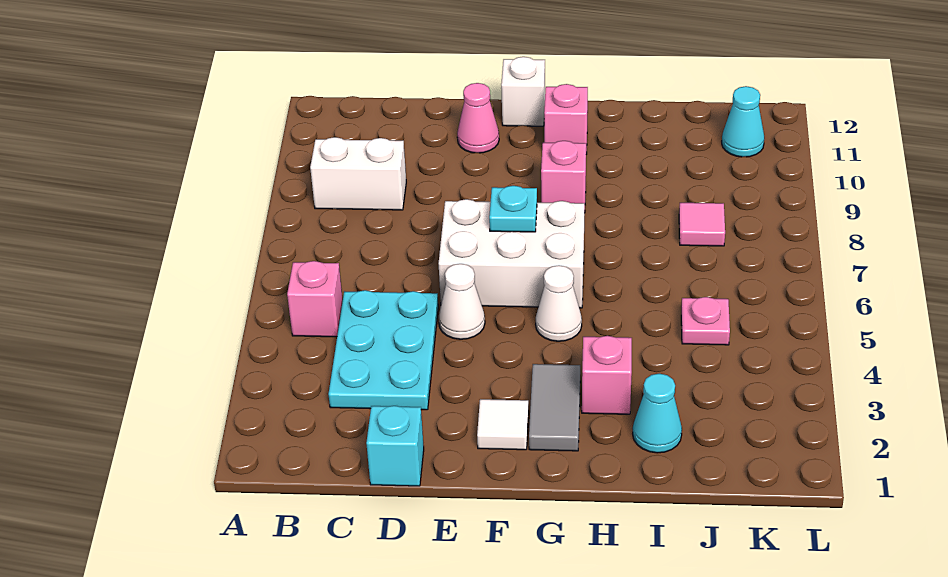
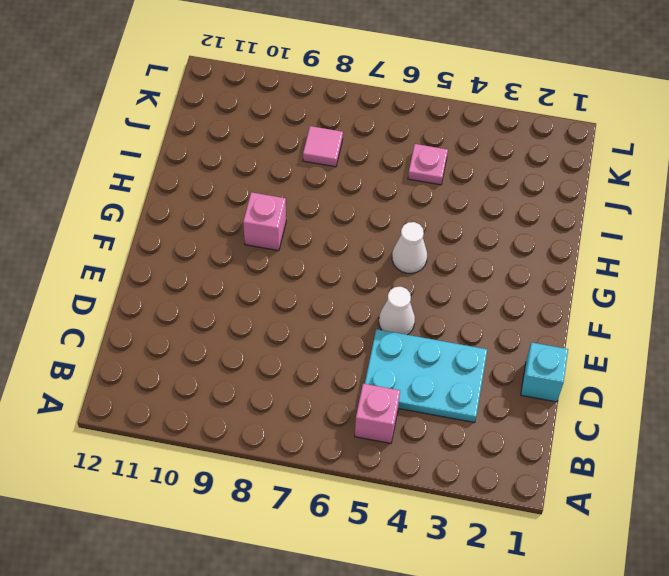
none -> white brick B9:C9 level 1
none -> white brick E6:G7 level 1
none -> pink cone E11 level 1

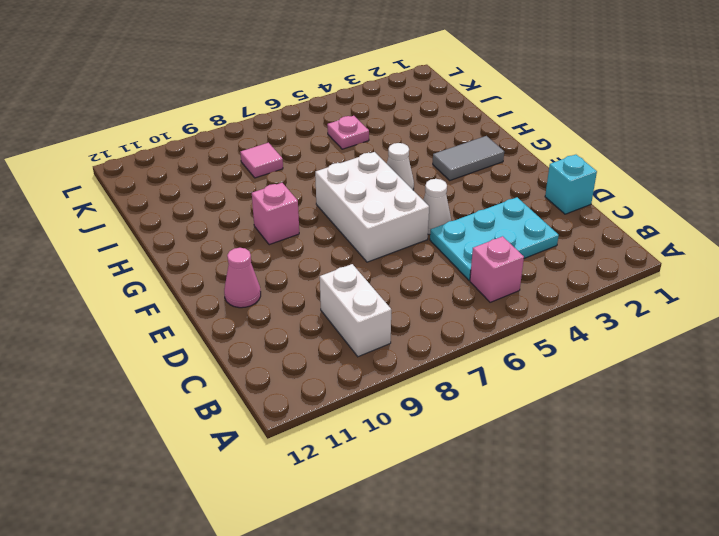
none -> white tile F2 level 1
none -> white brick F12 level 1
none -> pink brick G11 level 1

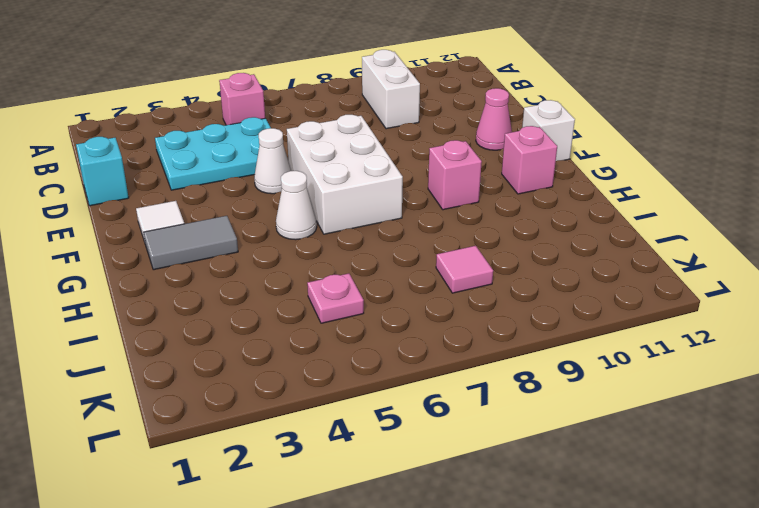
none -> pink brick H3 level 1
none -> cyan cone I2 level 1
none -> cyan cone K11 level 1

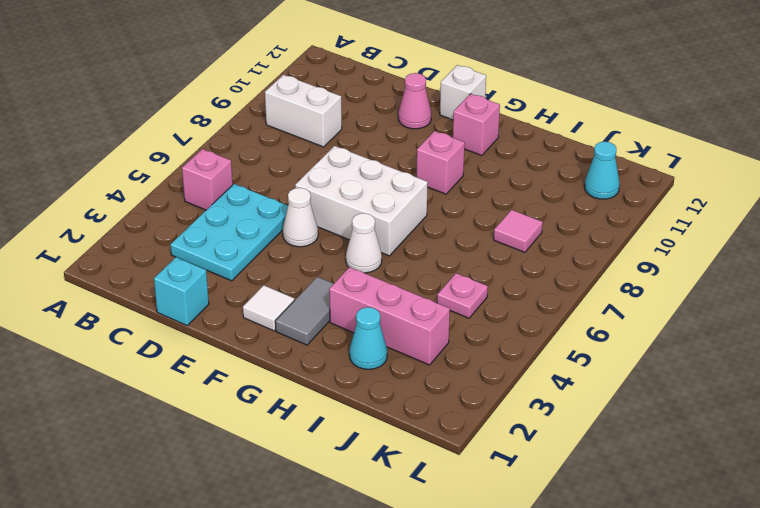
pink brick H3:J3 level 1 -> pink brick H3 level 1
none -> cyan plate F7 level 2

